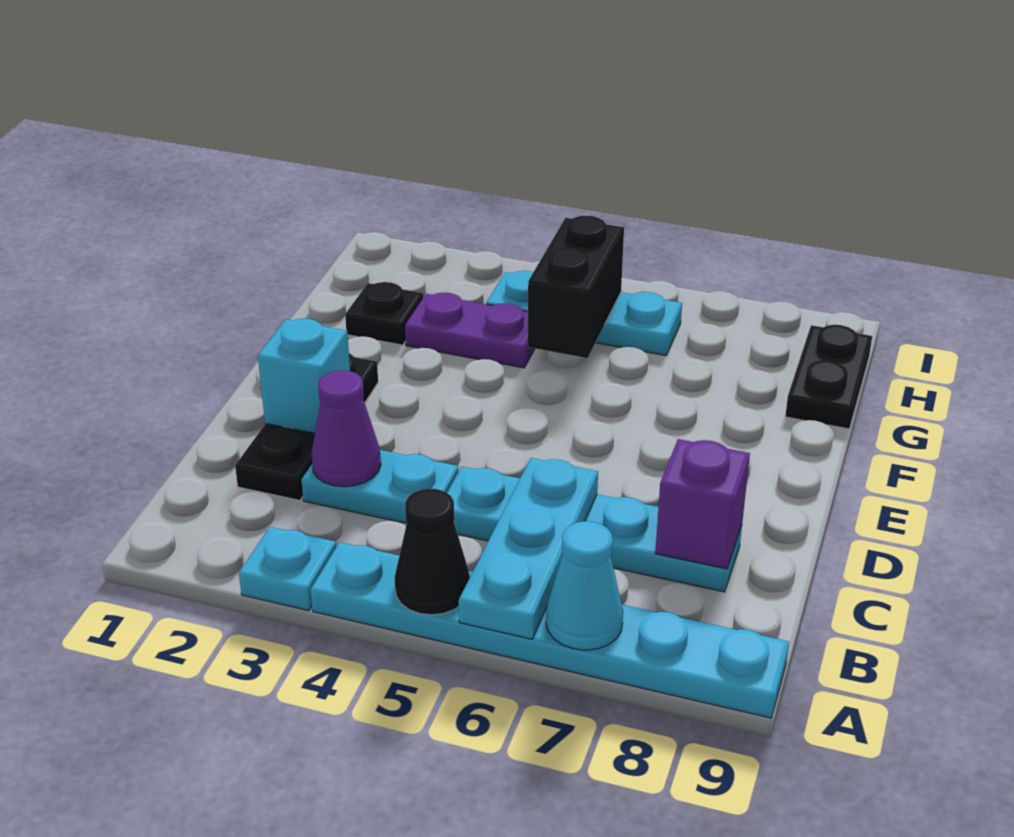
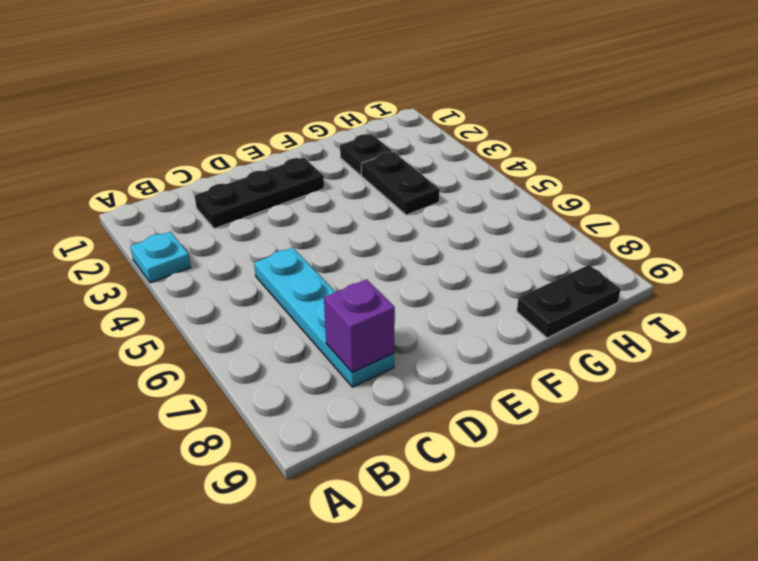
black plate G3:G4 level 1 -> purple plate G3:G4 level 1
none -> cyan plate A4:A9 level 1
none -> cyan plate C3:C4 level 1
none -> cyan plate H4:H6 level 1

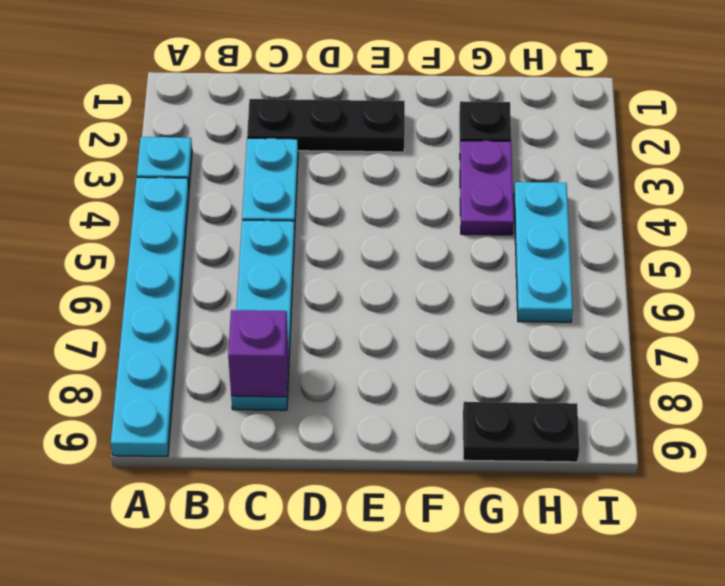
none -> black cone A5 level 2
none -> cyan plate A6:C6 level 2
none -> cyan cone A7 level 2

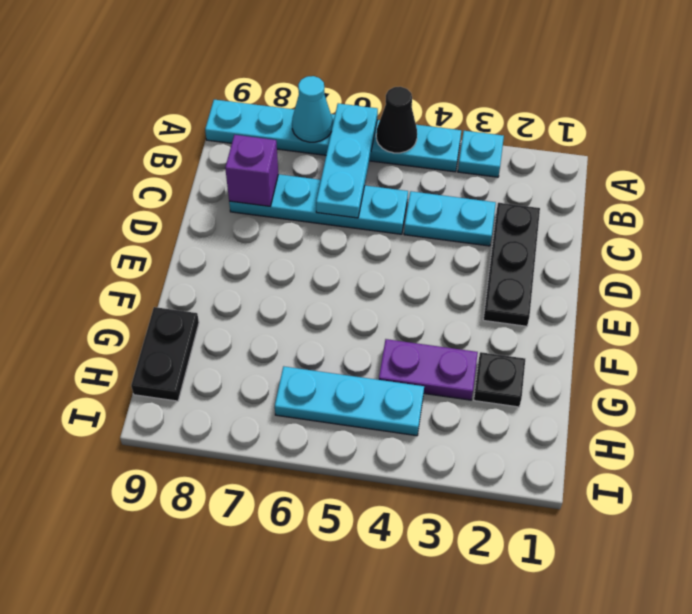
none -> purple cone C3 level 2
none -> cyan brick D2 level 2
none -> black brick G5:H5 level 2

